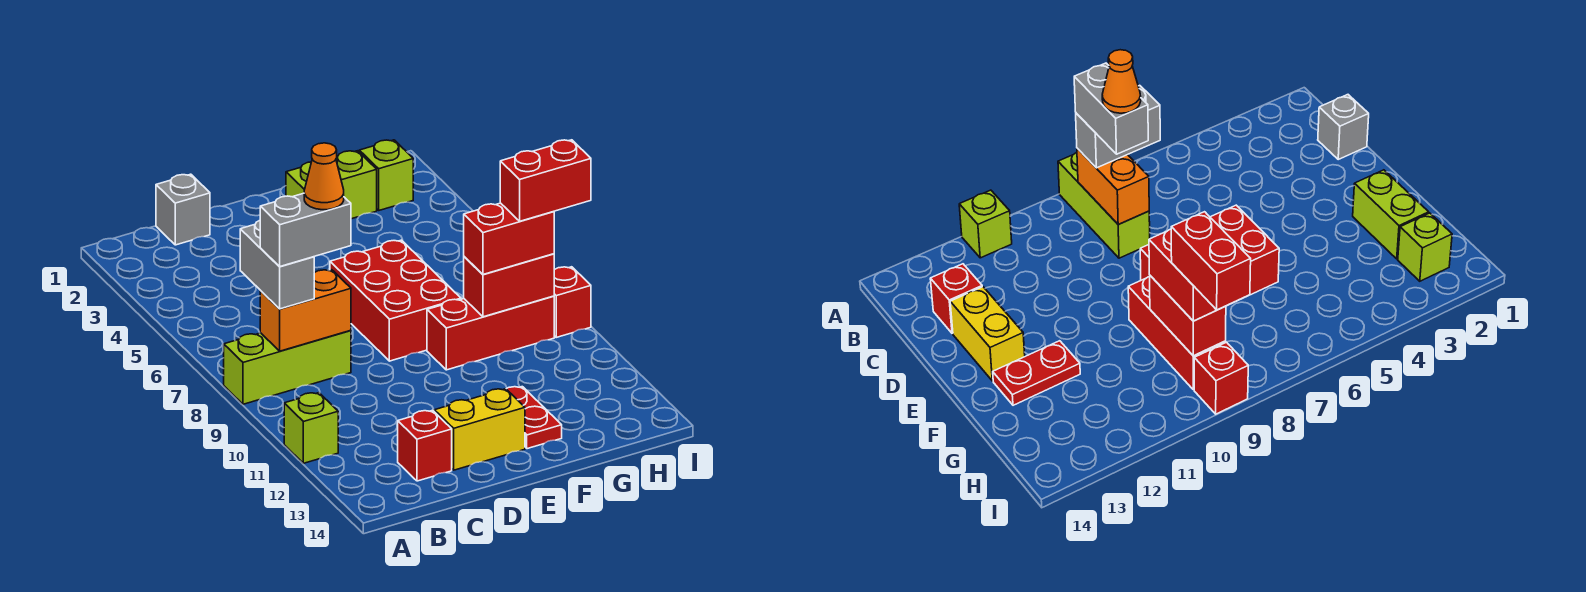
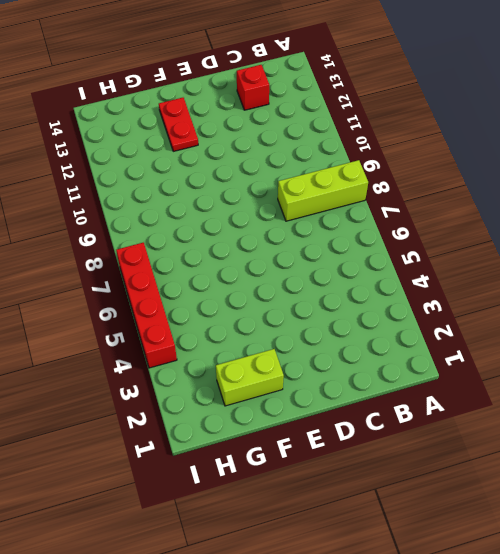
red brick I4:I7 level 1 -> none
none -> lime brick A11 level 1
none -> grey brick C1 level 1
none -> yellow brick D13:E13 level 1

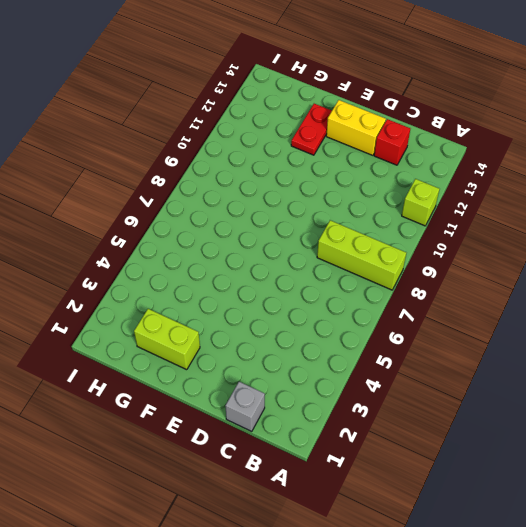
none -> red brick E6:F8 level 1
none -> red brick F9:H9 level 1
none -> lime brick H2 level 1

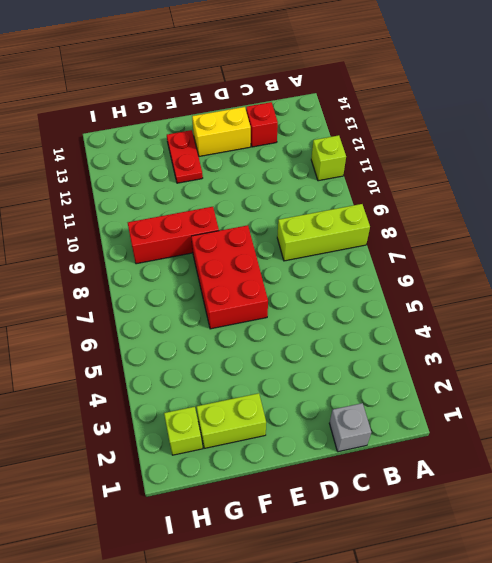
none -> red brick I9 level 1
none -> orange brick B8:C8 level 2
none -> red brick G9:H9 level 2

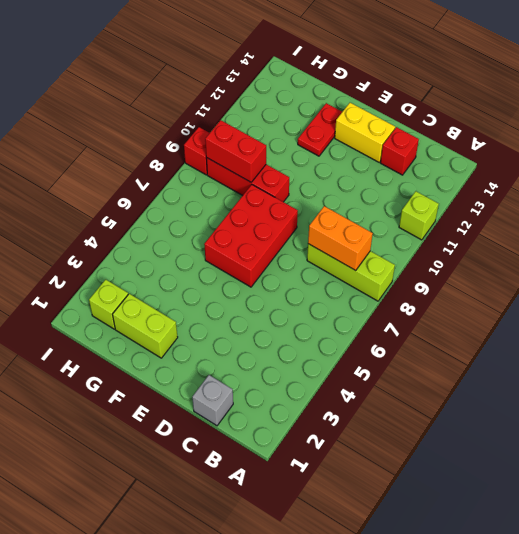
none -> grey brick B7:B8 level 3
none -> red brick G9:H9 level 3
none -> grey brick B8:C8 level 4

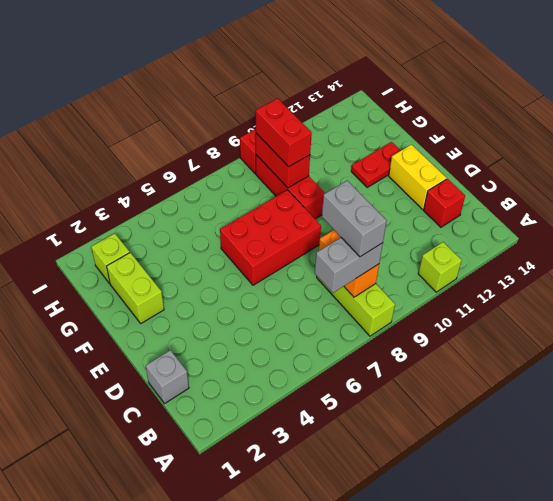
none -> red brick H9:I9 level 4
none -> orange cone C8 level 5

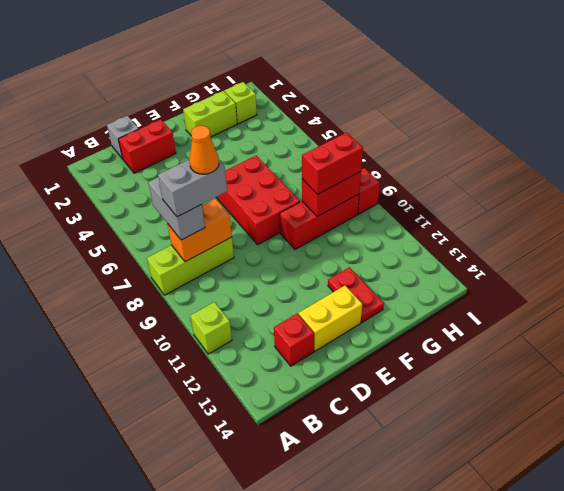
red brick C2:D2 level 1 -> red brick H9:I9 level 4

